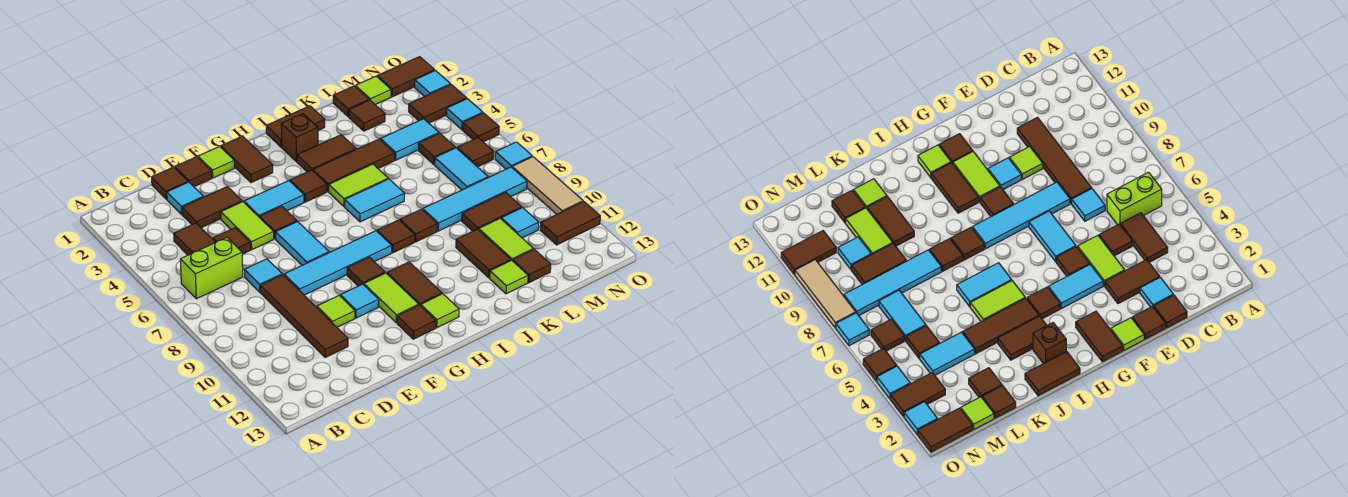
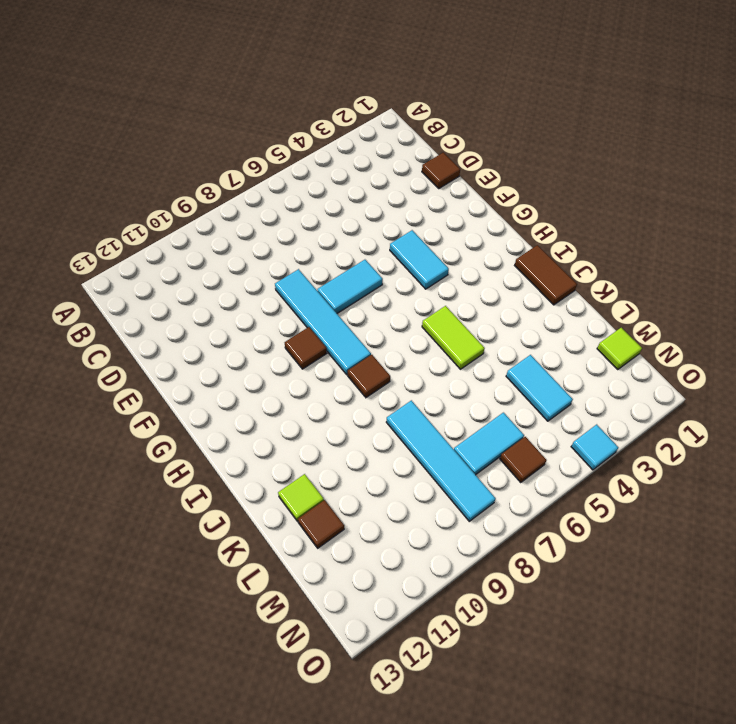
none -> lime brick B6:C6 level 1
none -> brown tile C4:C5 level 1
none -> cyan tile D2 level 1
none -> brown tile D3:E3 level 1

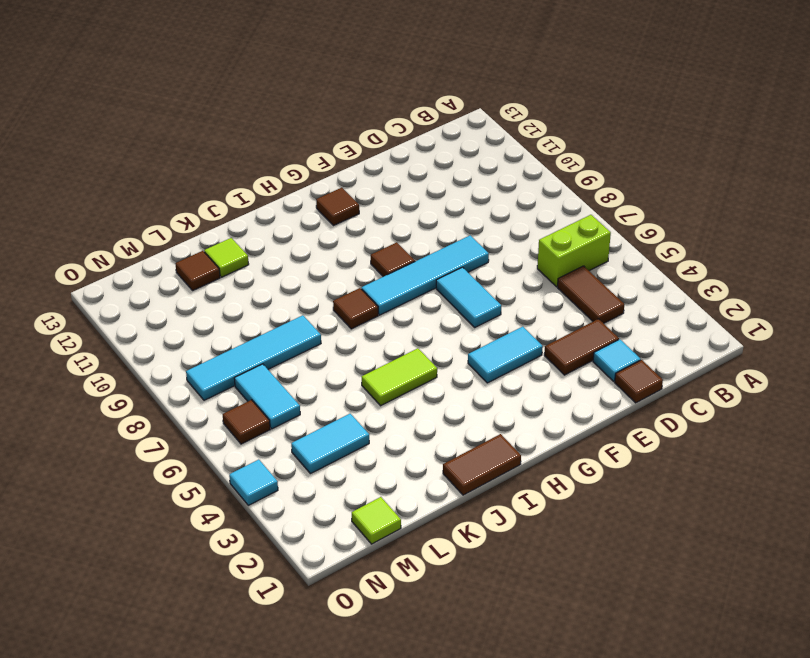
none -> brown tile D5 level 1
none -> cyan tile D7 level 1
none -> brown tile D8:D11 level 1
none -> brown tile E1 level 1

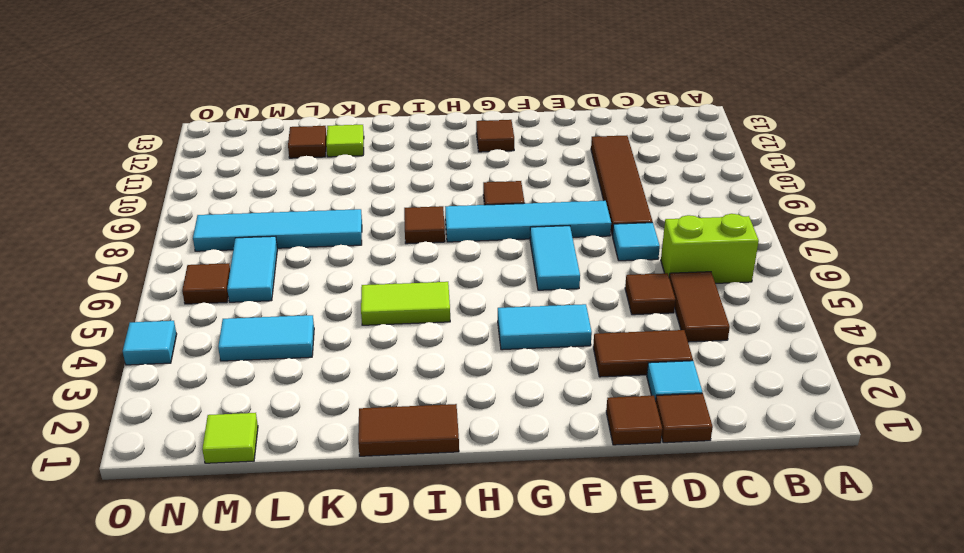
none -> lime tile E4:E5 level 1
none -> lime tile E10 level 1
none -> lime tile F1 level 1
none -> brown tile F5 level 1

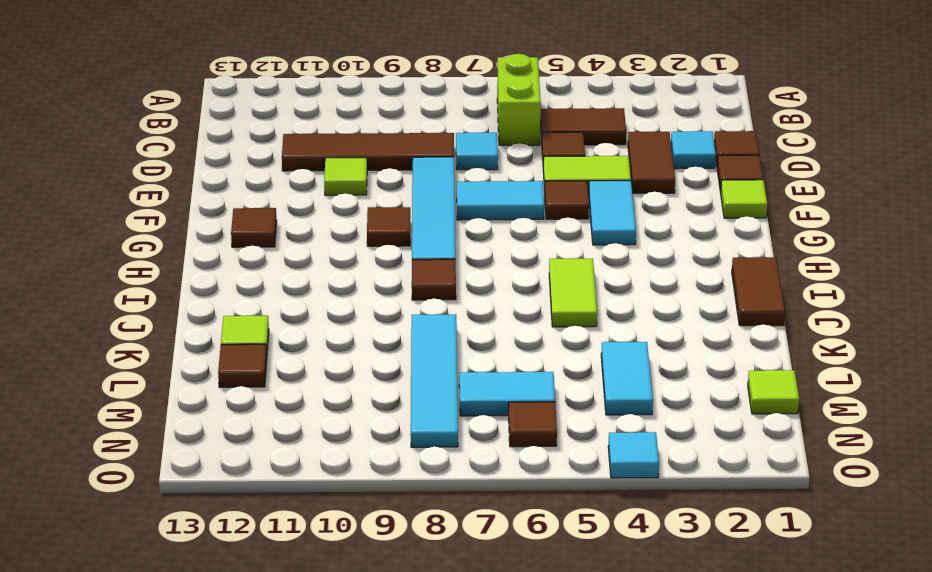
none -> cyan tile F10 level 1
none -> brown tile G1:G2 level 1
none -> lime tile G10:G11 level 1
none -> brown tile H4 level 1

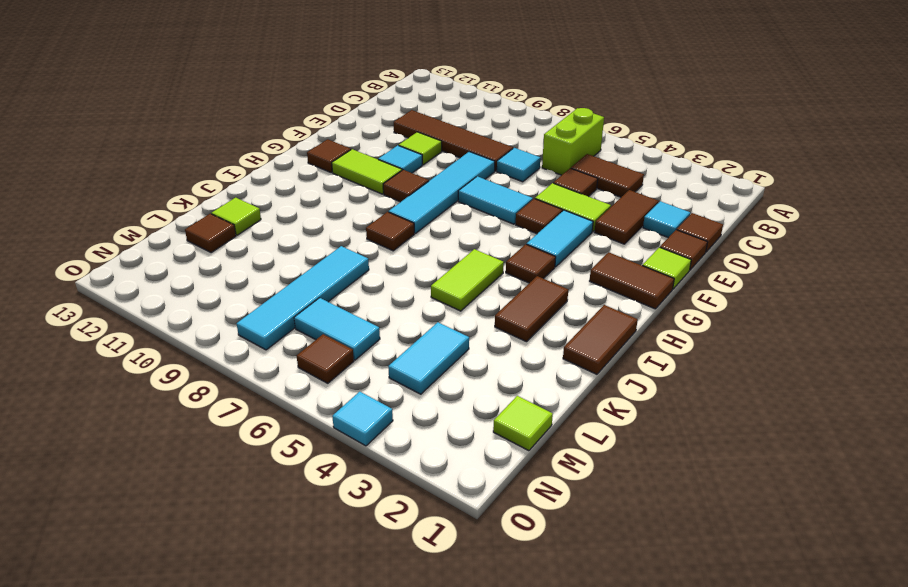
none -> brown tile H10:H11 level 1
none -> lime tile H12 level 1
none -> brown brick I2 level 1
none -> brown tile I4:K4 level 1

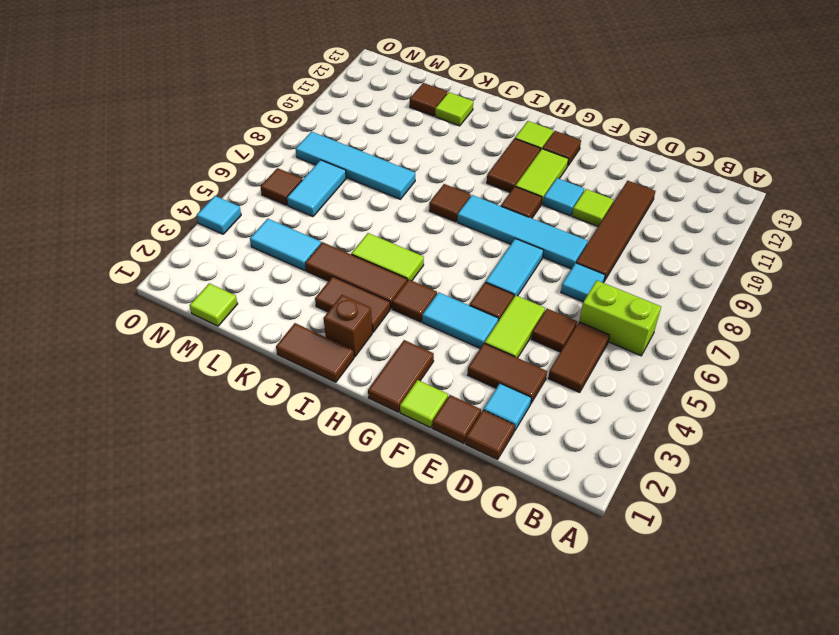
none -> cyan tile I6:J6 level 1
none -> brown tile J8 level 1
none -> brown tile K10:K11 level 1
none -> brown tile L1 level 1

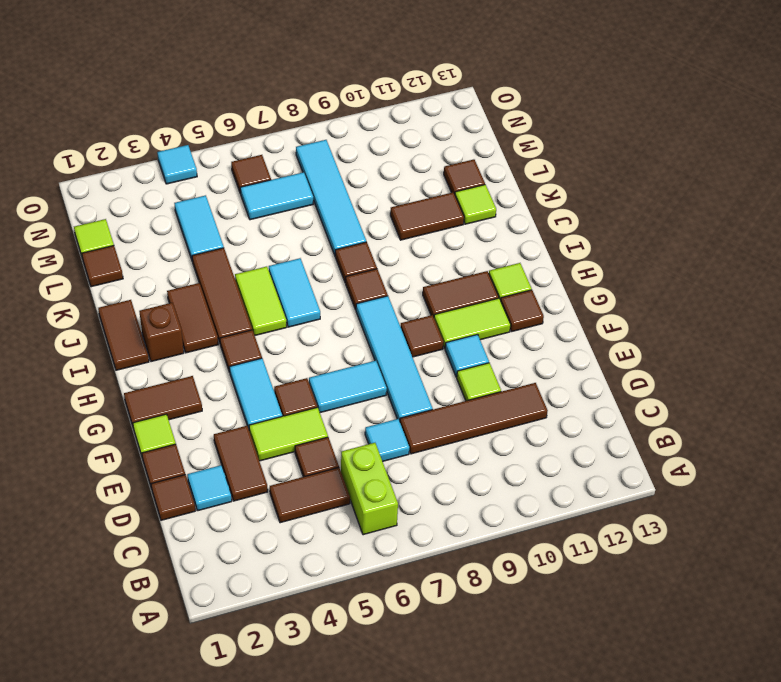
none -> brown tile L2 level 1
none -> brown tile L9:M9 level 1
none -> lime tile L10:L11 level 1
none -> brown tile M5 level 1

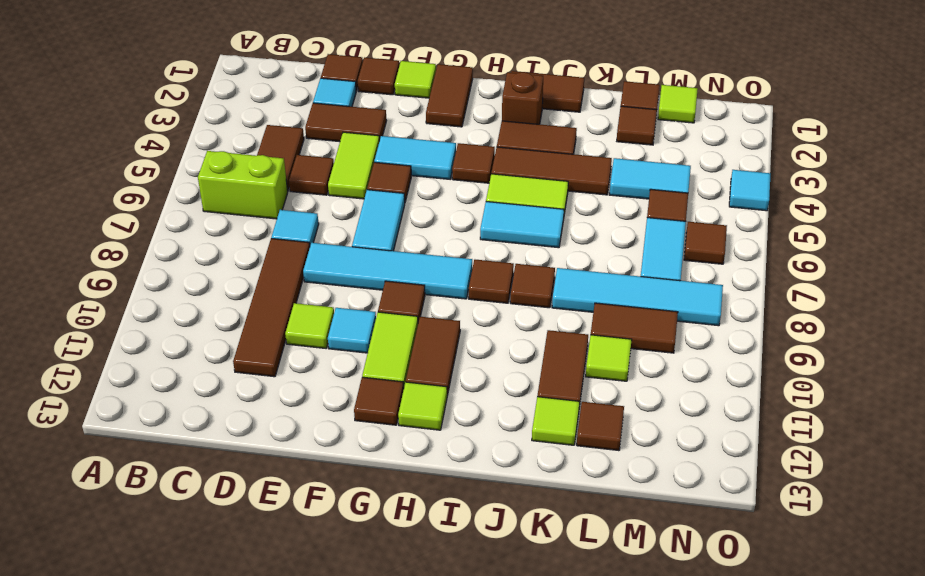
lime tile L10 level 1 -> lime tile L10:L11 level 1
none -> cyan tile M10 level 1
none -> brown tile N1:O1 level 1
none -> brown tile N3:O3 level 1
none -> brown tile N11:O11 level 1

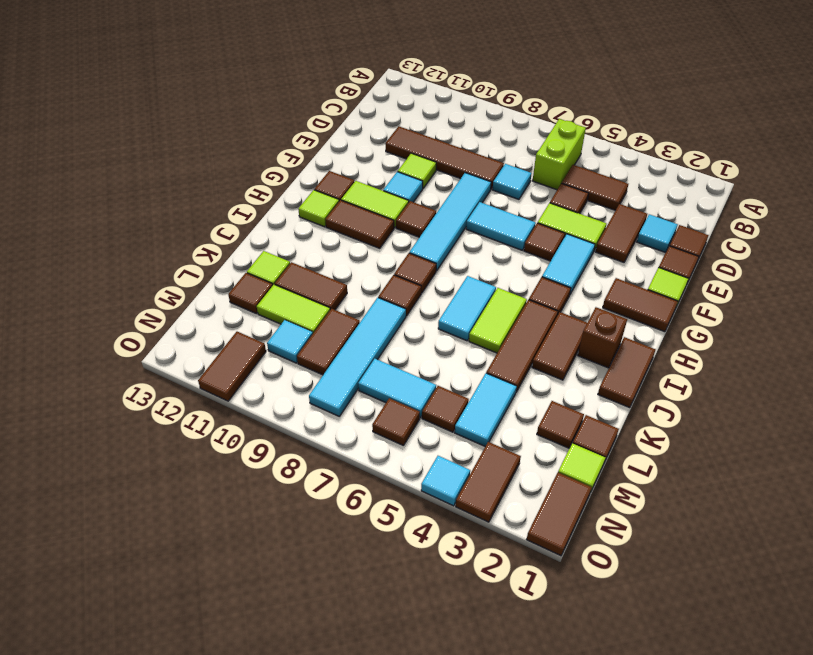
none -> cyan tile O2 level 1
none -> brown tile O5 level 1
none -> cyan tile O7 level 1
none -> tan tile O8:O10 level 1

